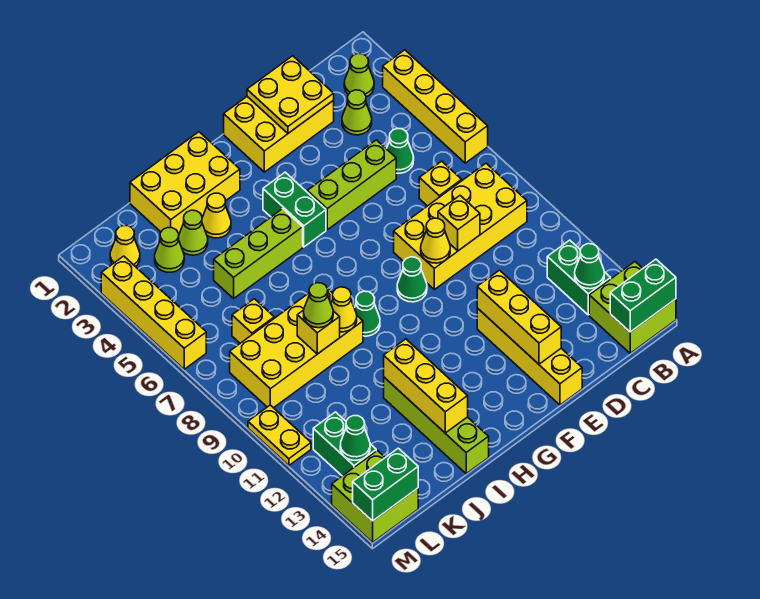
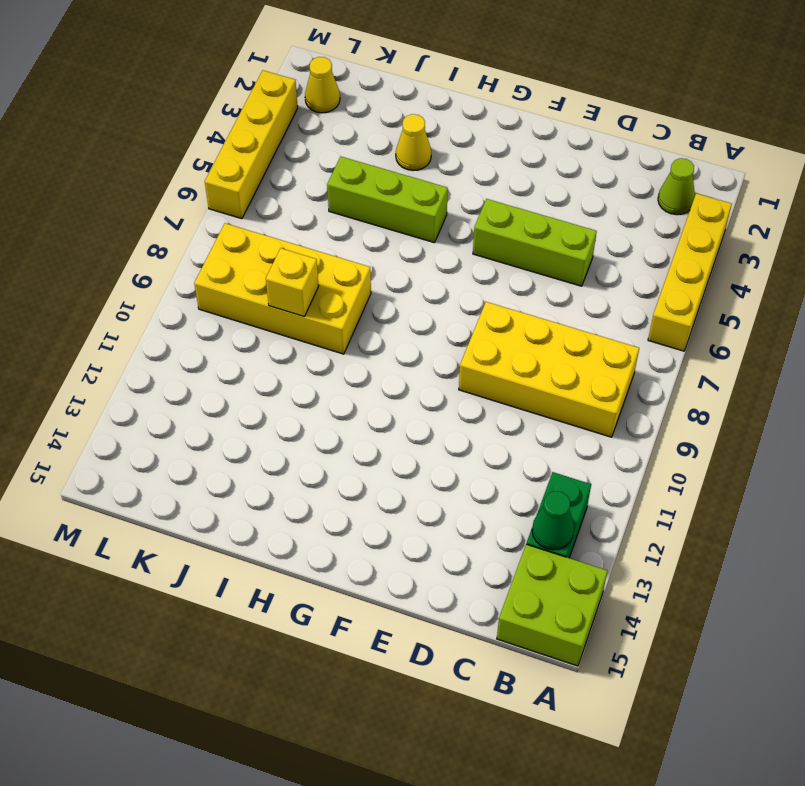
none -> lime cone C3 level 1
none -> green cone C5 level 1
none -> yellow brick C7 level 1
none -> yellow brick D1:F2 level 1

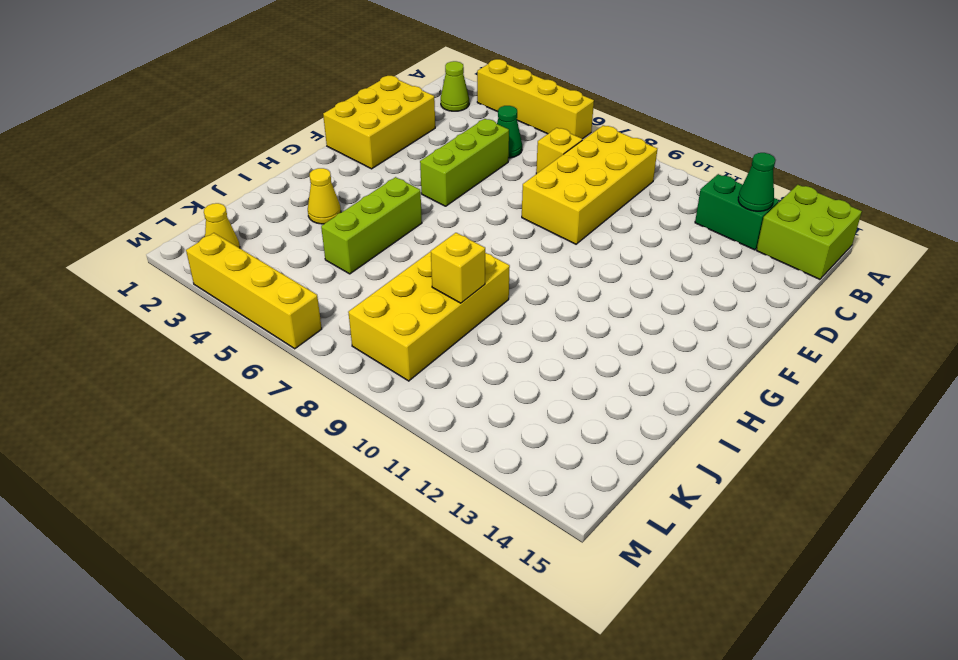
none -> lime cone C3 level 1
none -> yellow brick E12:E15 level 1
none -> green cone F9 level 1
none -> green brick G4:G5 level 1

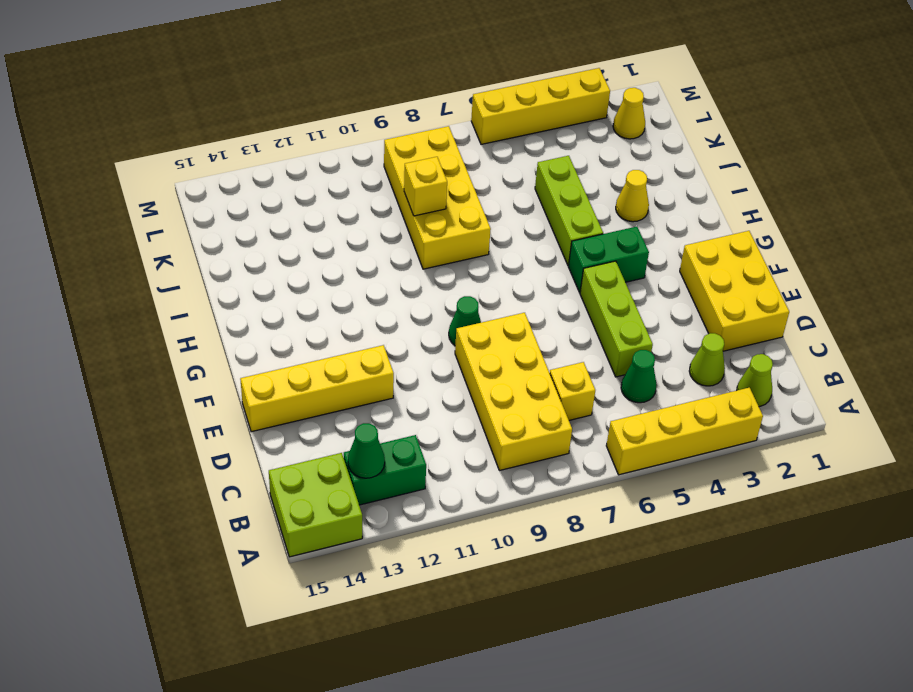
none -> yellow brick H1:J2 level 1
none -> green cone H9 level 1
none -> lime brick I12:I15 level 1
none -> lime cone J3 level 1

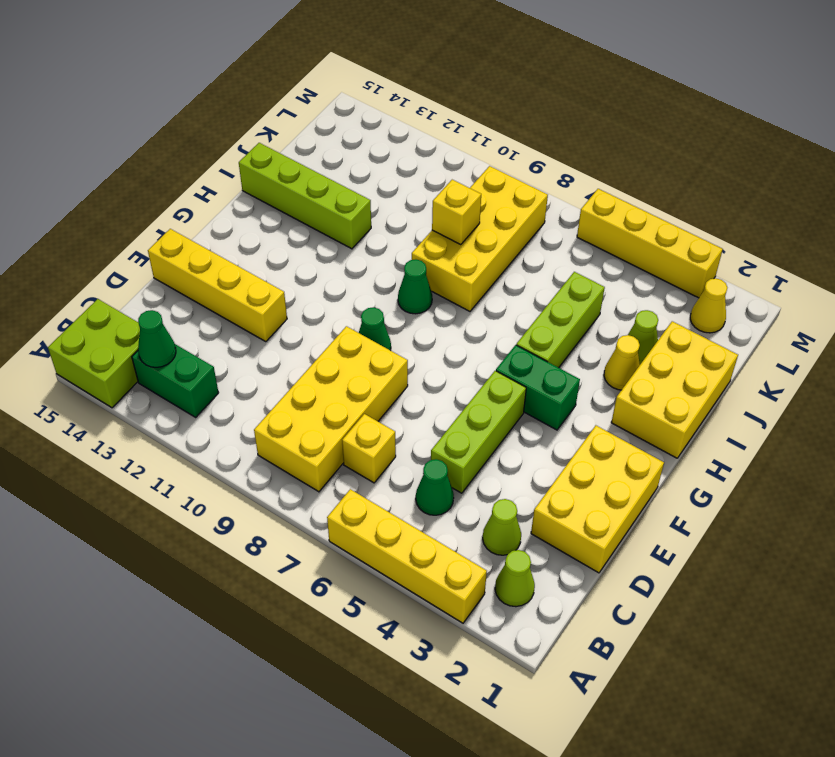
none -> lime cone K3 level 1
none -> yellow brick K7 level 1
none -> green brick L12:L13 level 1
none -> lime brick L14:M15 level 1

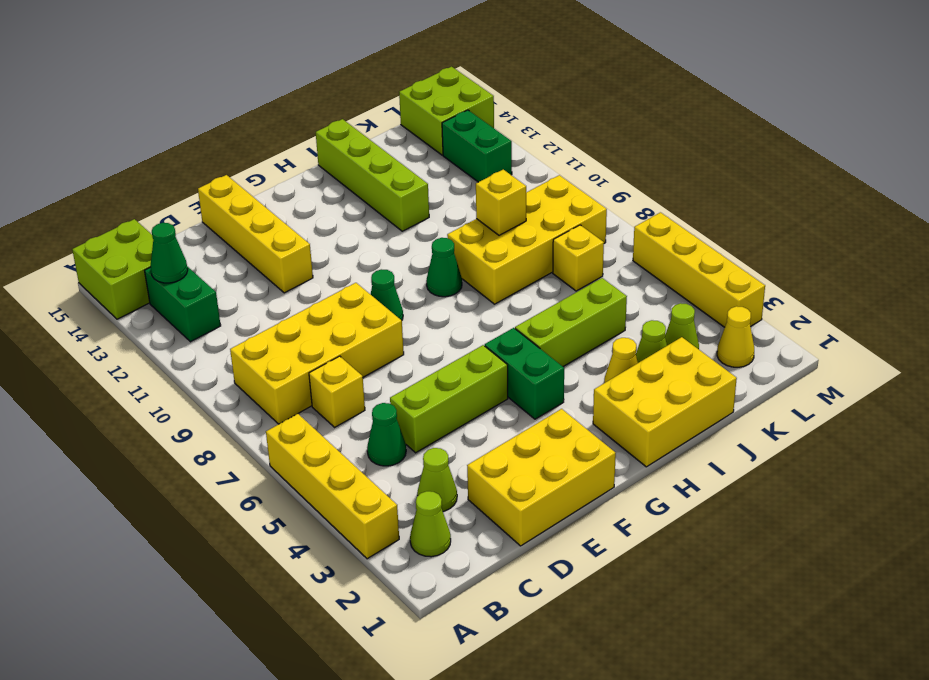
none -> yellow plate M10:M11 level 1
none -> green brick A15:B15 level 2
none -> yellow plate D1:E2 level 2
none -> yellow brick D9 level 2

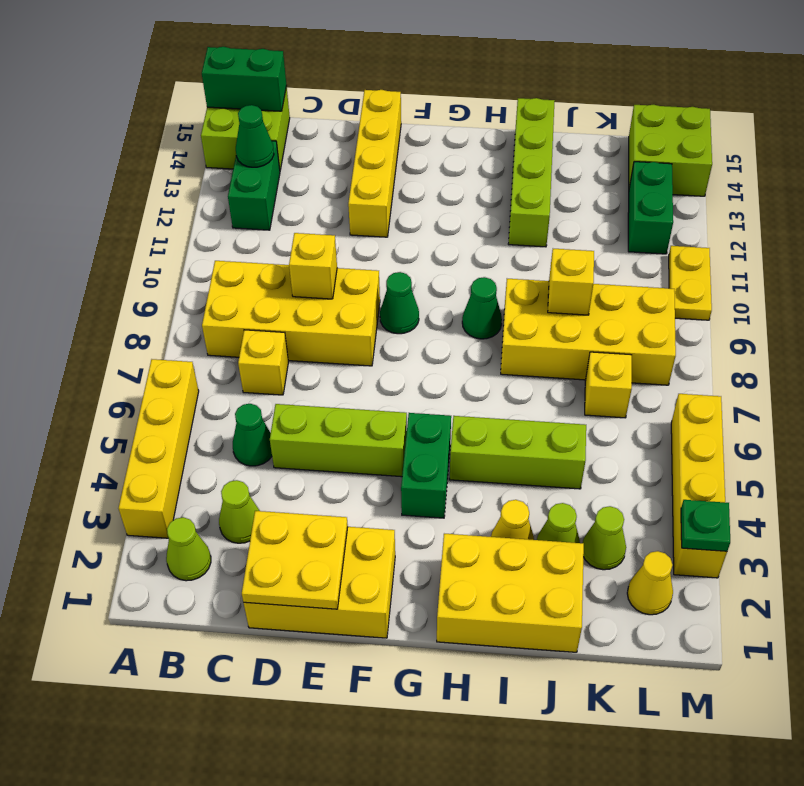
green plate M3 level 2 -> none
none -> yellow cone E9 level 2
none -> yellow brick E12:E14 level 2
none -> yellow cone I9 level 2
none -> yellow brick I12:I14 level 2

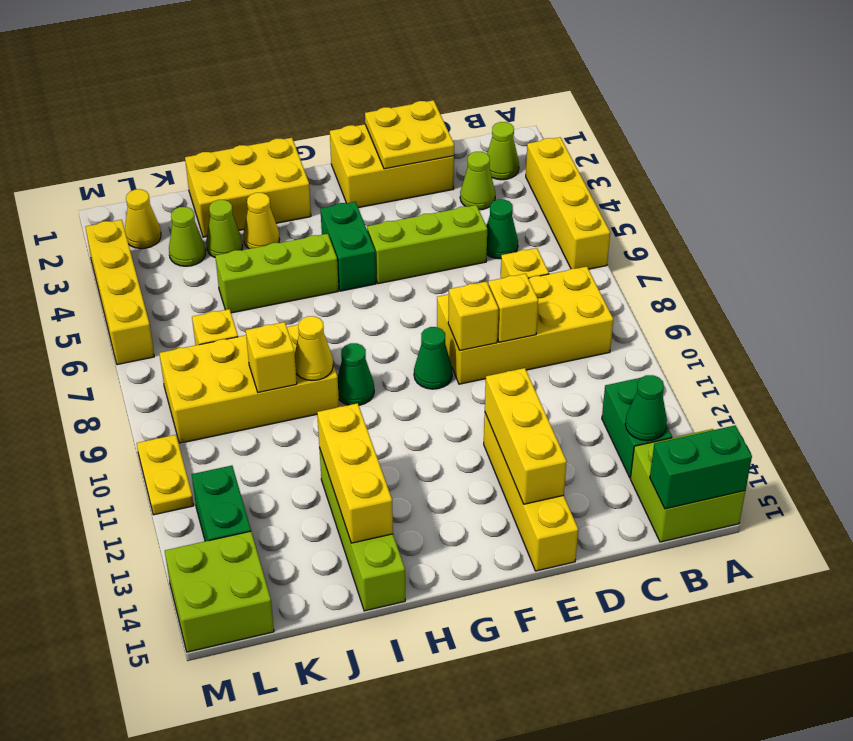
yellow brick E9 level 2 -> yellow cone E9 level 2
none -> green cone L13 level 2
none -> green brick L15:M15 level 2
none -> lime cone J9 level 3

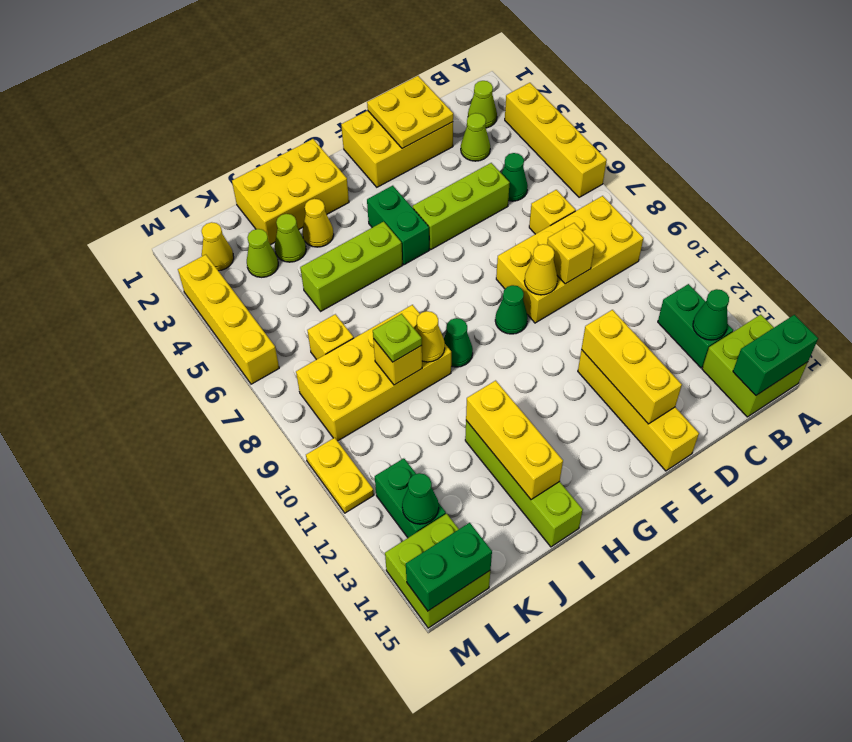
lime plate J9 level 3 -> lime cone J9 level 3

